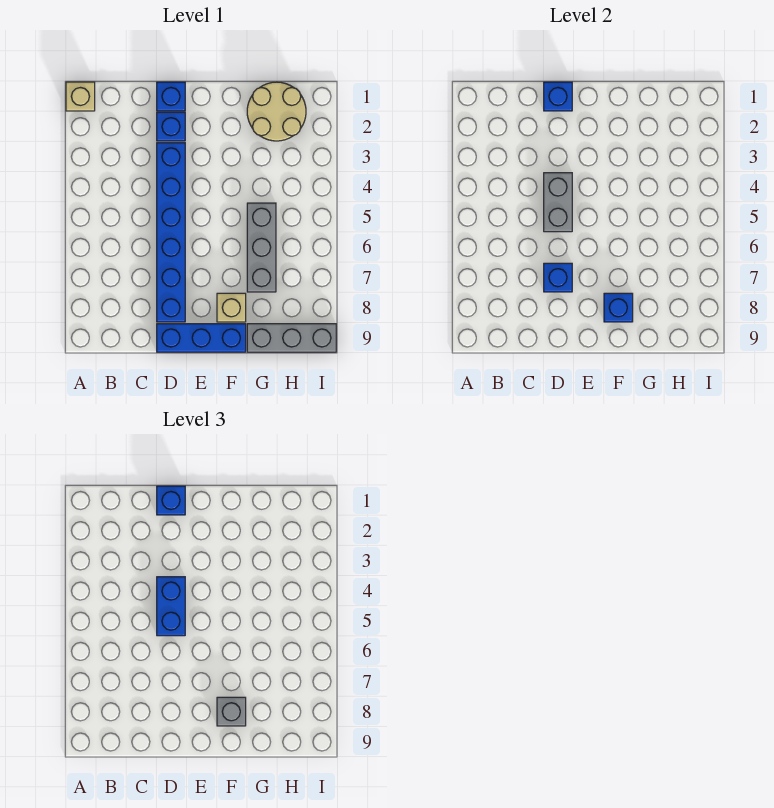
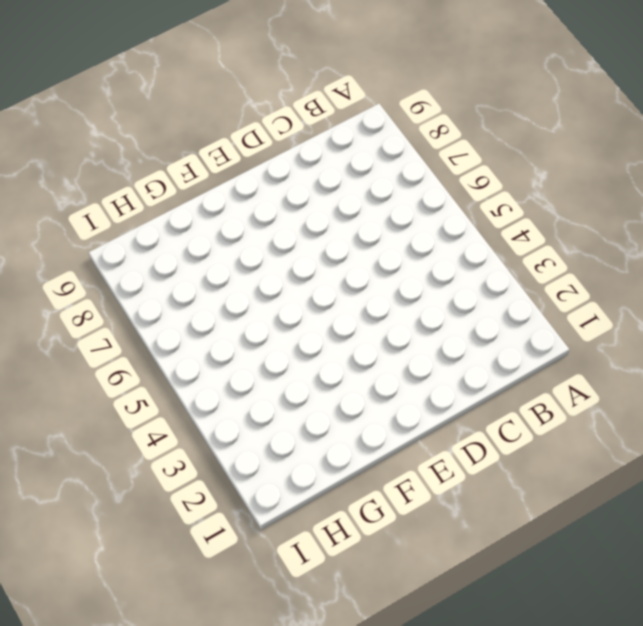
none -> tan brick A1 level 1
none -> blue brick D1 level 1
none -> blue brick D2 level 1

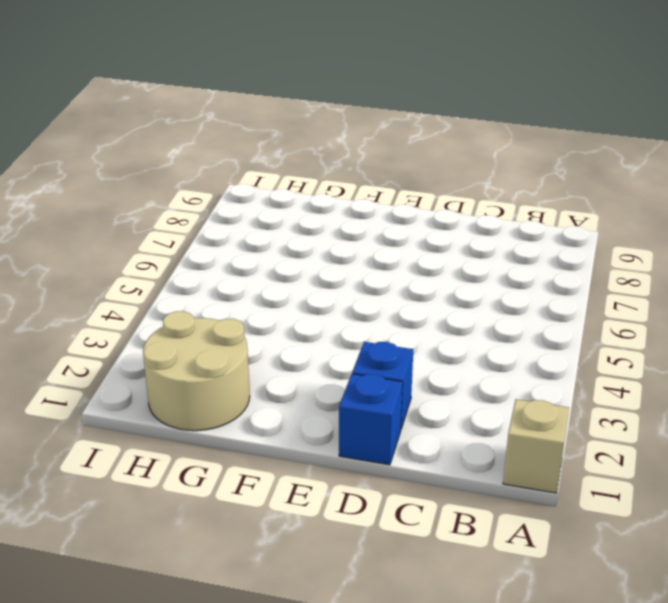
none -> blue brick D3:D8 level 1
none -> blue brick D9:F9 level 1
none -> tan brick F8 level 1

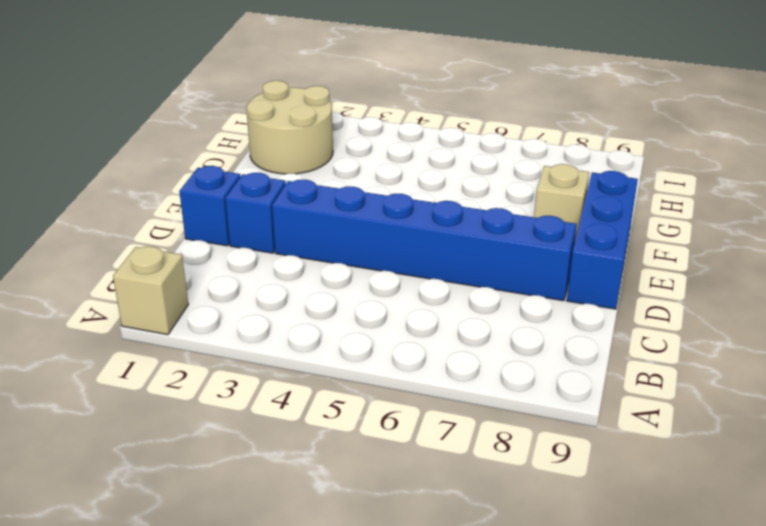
none -> grey brick G5:G7 level 1
none -> grey brick G9:I9 level 1
none -> blue brick D1 level 2

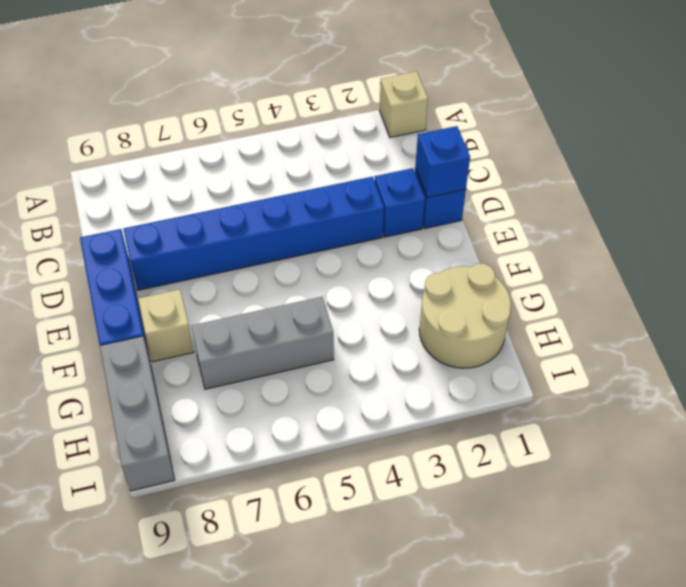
none -> grey brick D4:D5 level 2
none -> blue brick D7 level 2
none -> blue brick F8 level 2

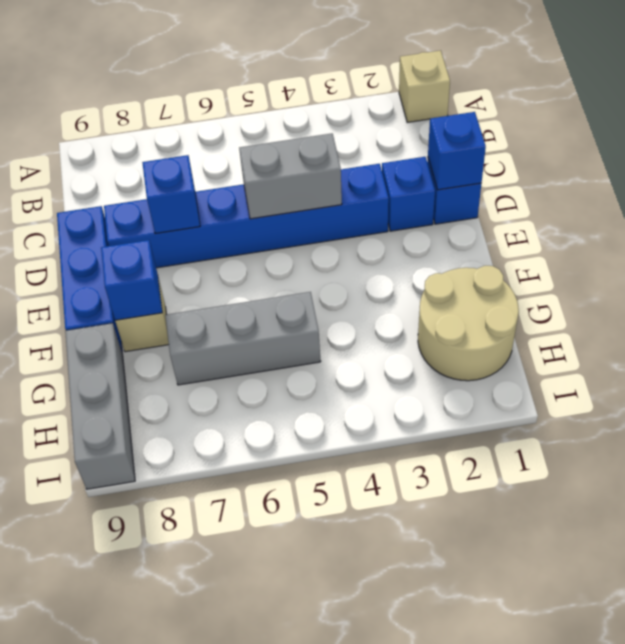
none -> blue brick D1 level 3
none -> blue brick D4:D5 level 3
none -> grey brick F8 level 3

